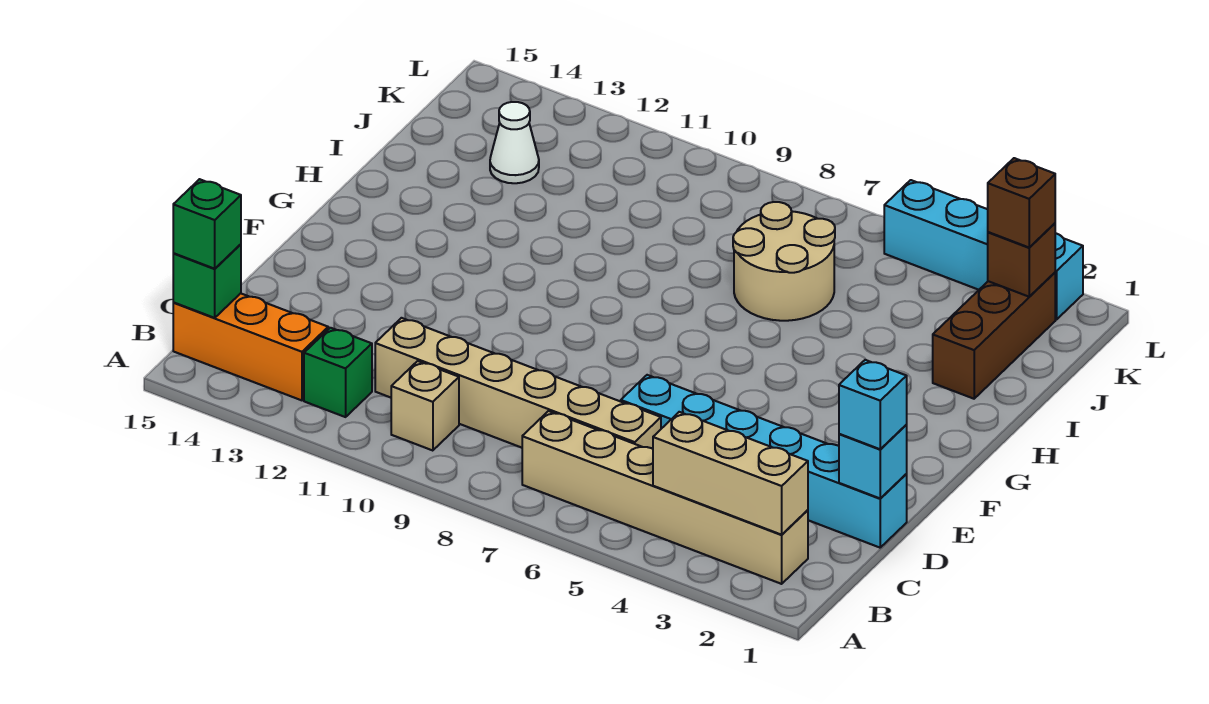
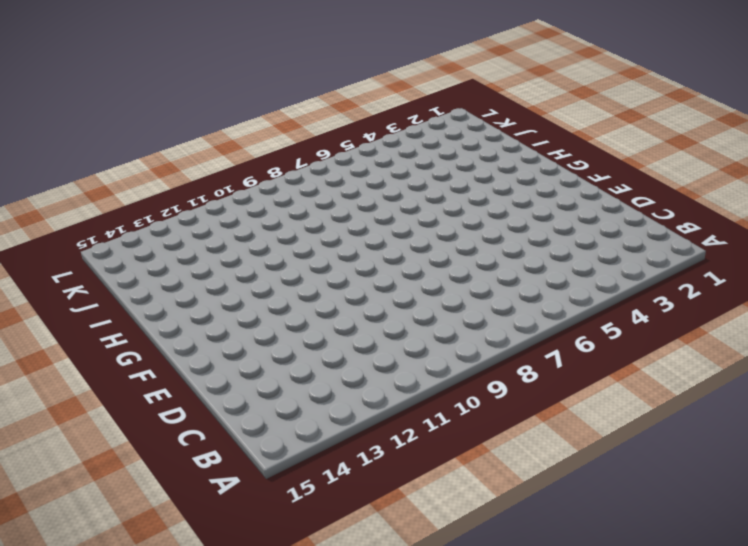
none -> tan brick B2:B7 level 1
none -> tan brick B10 level 1
none -> green brick B12 level 1

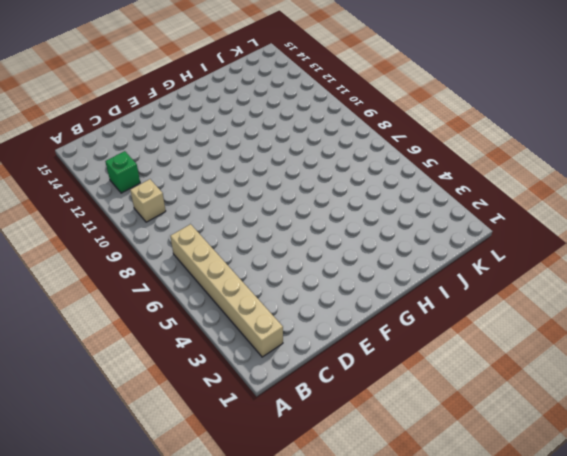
none -> orange brick B13:B15 level 1
none -> tan brick C6:C11 level 1
none -> cyan brick D1:D6 level 1

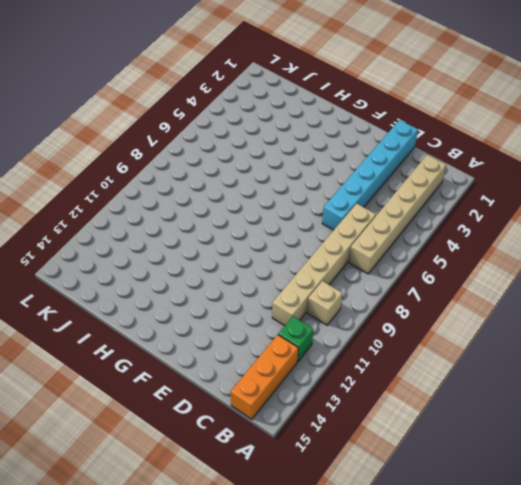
none -> brown brick I2:K2 level 1
none -> tan round brick I6:J7 level 1
none -> white cone J13 level 1

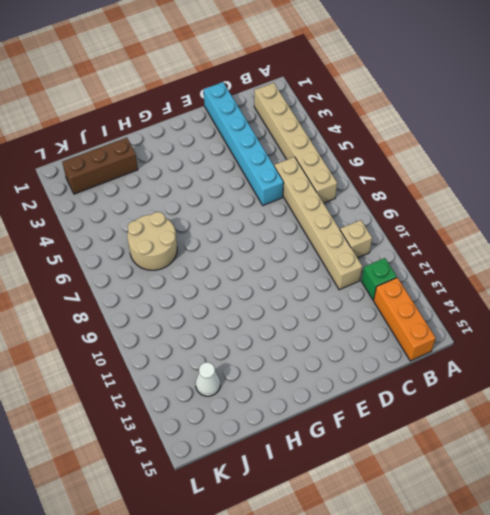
none -> cyan brick L2:L5 level 1
none -> tan brick B2:B4 level 2
none -> green brick B15 level 2

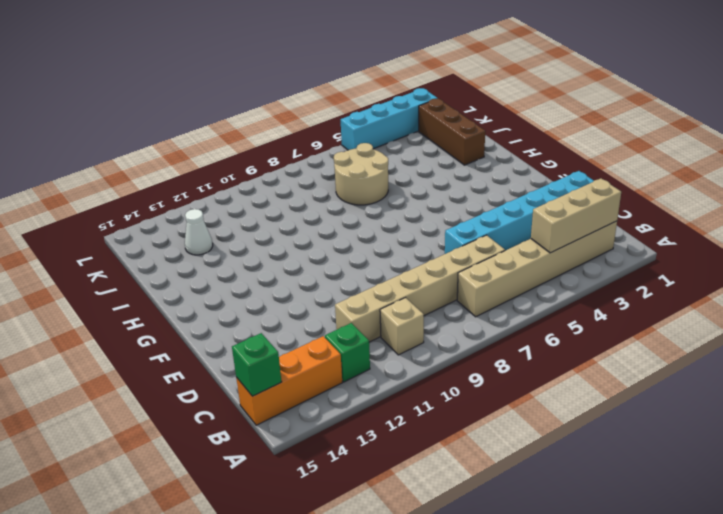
none -> cyan brick D1 level 2
none -> brown brick K2 level 2
none -> green brick B15 level 3

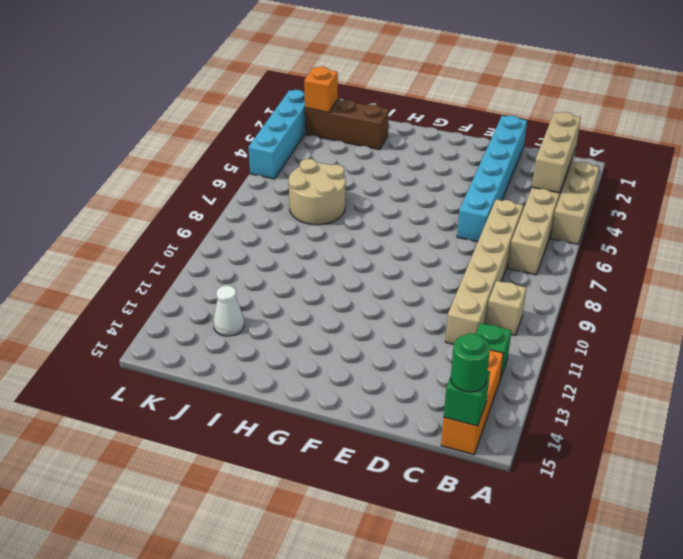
tan brick A3:A5 level 1 -> none
green round brick B15 level 3 -> green brick B15 level 3
orange brick K2 level 2 -> brown brick K2 level 2
none -> cyan brick D1 level 2
none -> cyan brick D1 level 3
none -> brown brick K2 level 3

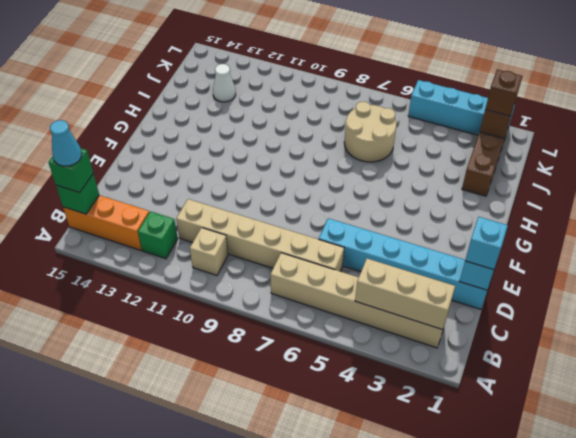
cyan cone B15 level 4 -> none

